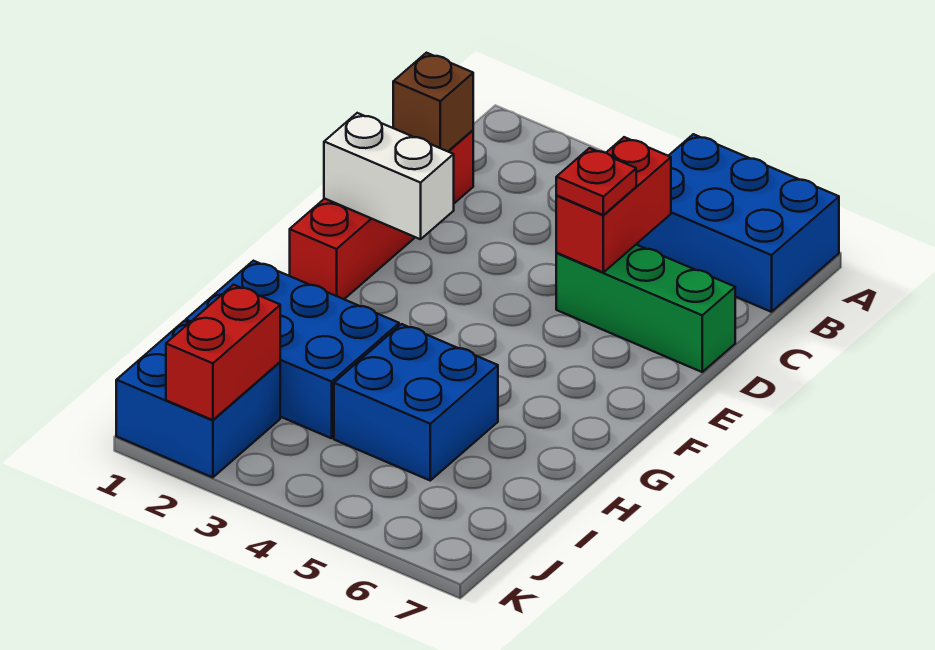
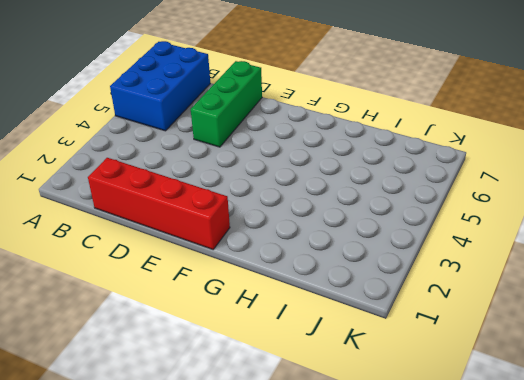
none -> blue brick H1:I3 level 1
none -> blue brick H4:I5 level 1

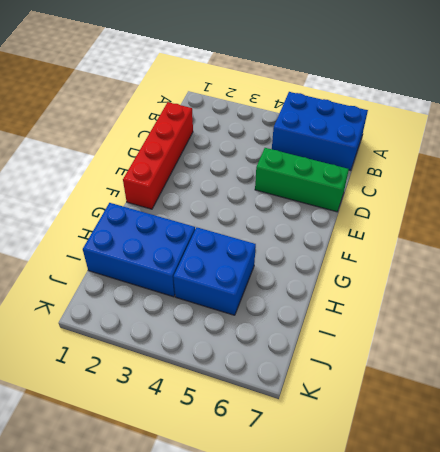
none -> blue brick J1:K2 level 1
none -> brown brick C1 level 2

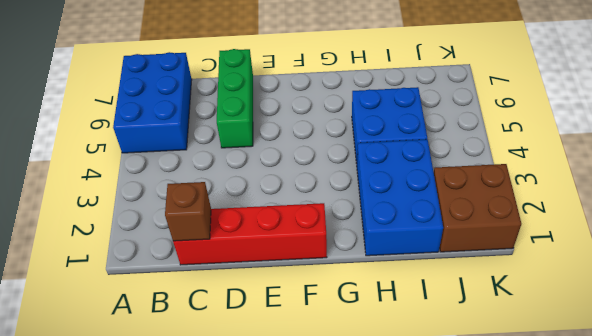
brown brick J1:K2 level 1 -> blue brick J1:K2 level 1
none -> red brick C5:D5 level 2
none -> white brick E1:E2 level 2

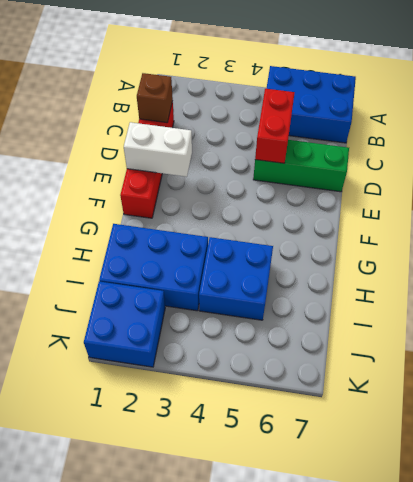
none -> red brick J2:K2 level 2
none -> red plate D5 level 3

